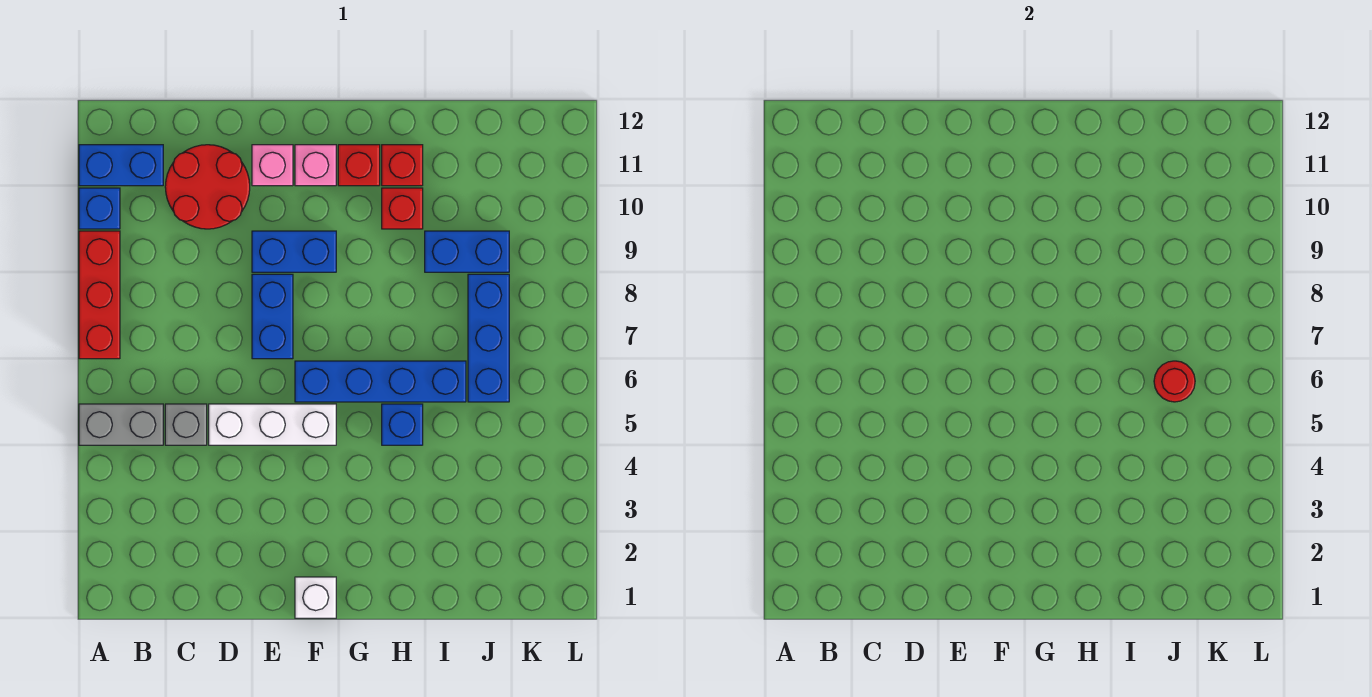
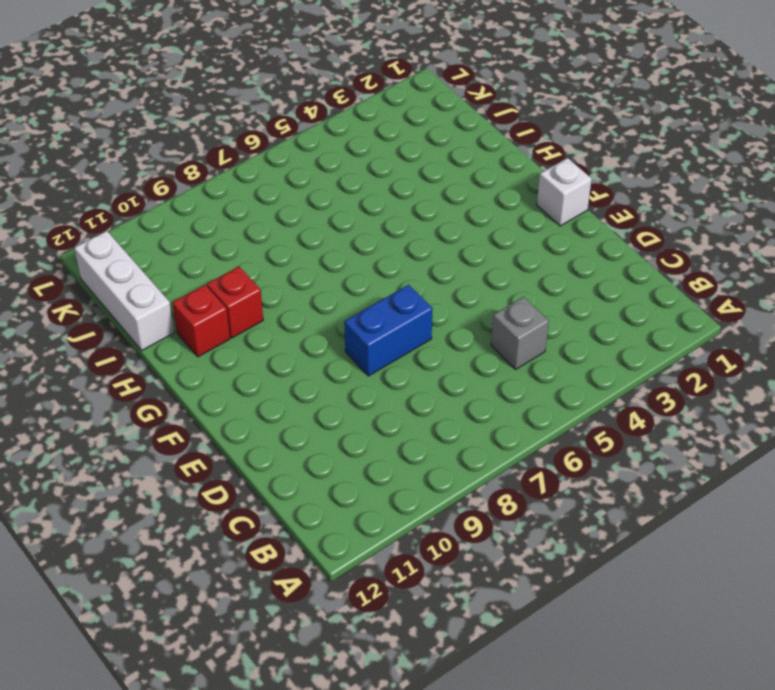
white brick I12:K12 level 1 -> white brick D5:F5 level 1
none -> grey brick A5:B5 level 1
none -> red brick A7:A9 level 1
none -> blue brick A10 level 1

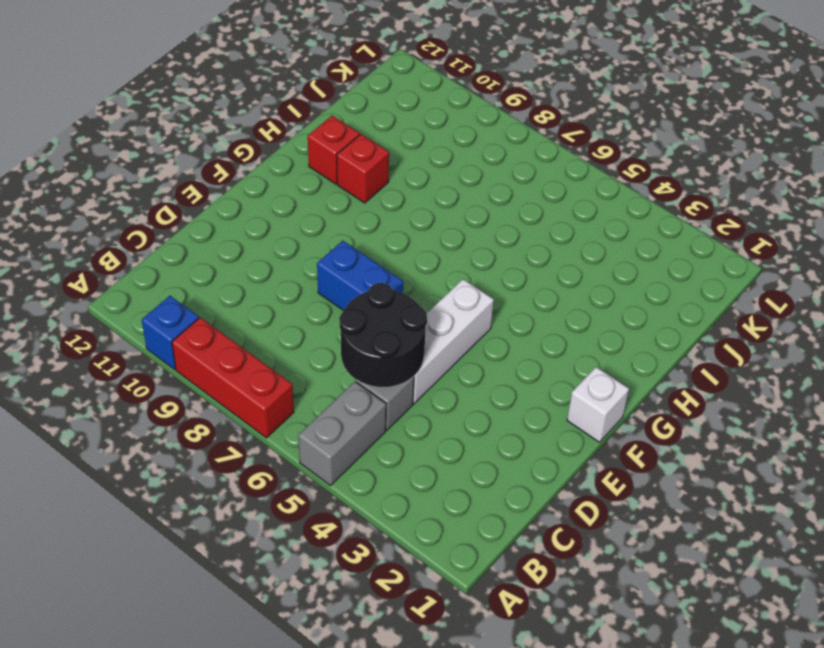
black round brick C5:D6 level 2 -> none
none -> blue brick A11:B11 level 1
none -> red round brick C10:D11 level 1
none -> blue brick E9:F9 level 1

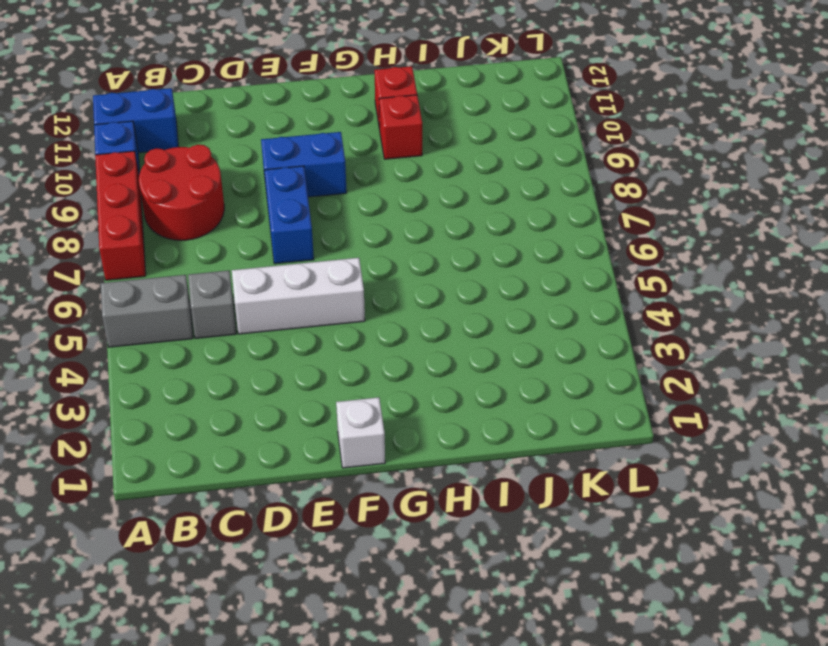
red round brick B8:C9 level 1 -> red round brick C10:D11 level 1
none -> pink brick E11 level 1
none -> blue brick F6:I6 level 1
none -> pink brick F11 level 1

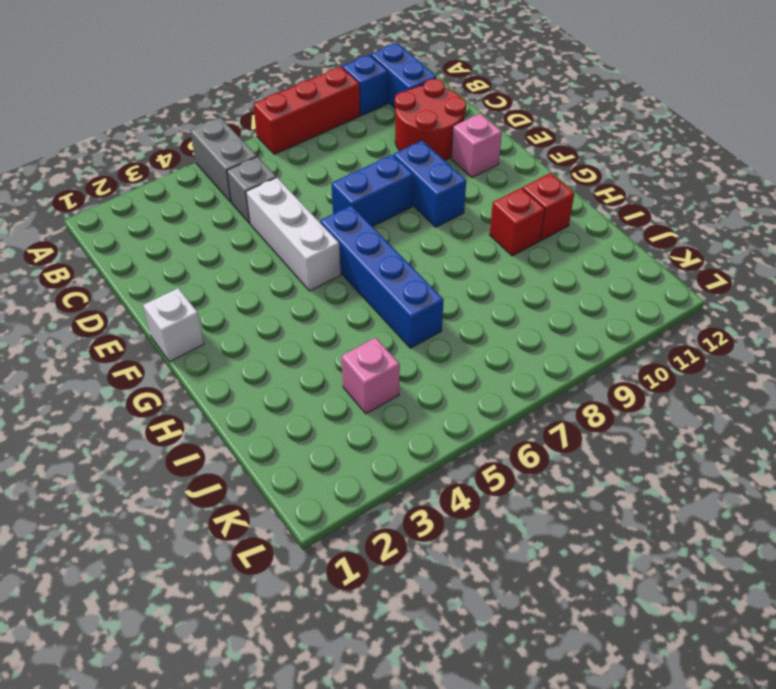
pink brick J4 level 1 -> pink brick F11 level 1
none -> red brick G11 level 1
none -> blue brick H5 level 1
none -> blue brick I9:J9 level 1

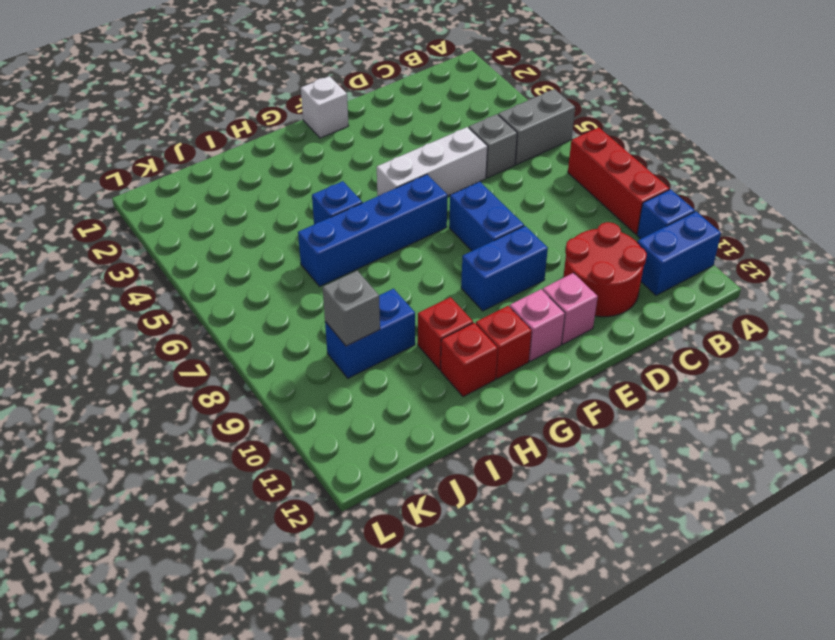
grey brick J9 level 2 -> none
none -> blue brick J6:J8 level 1
none -> red round brick J6 level 2

